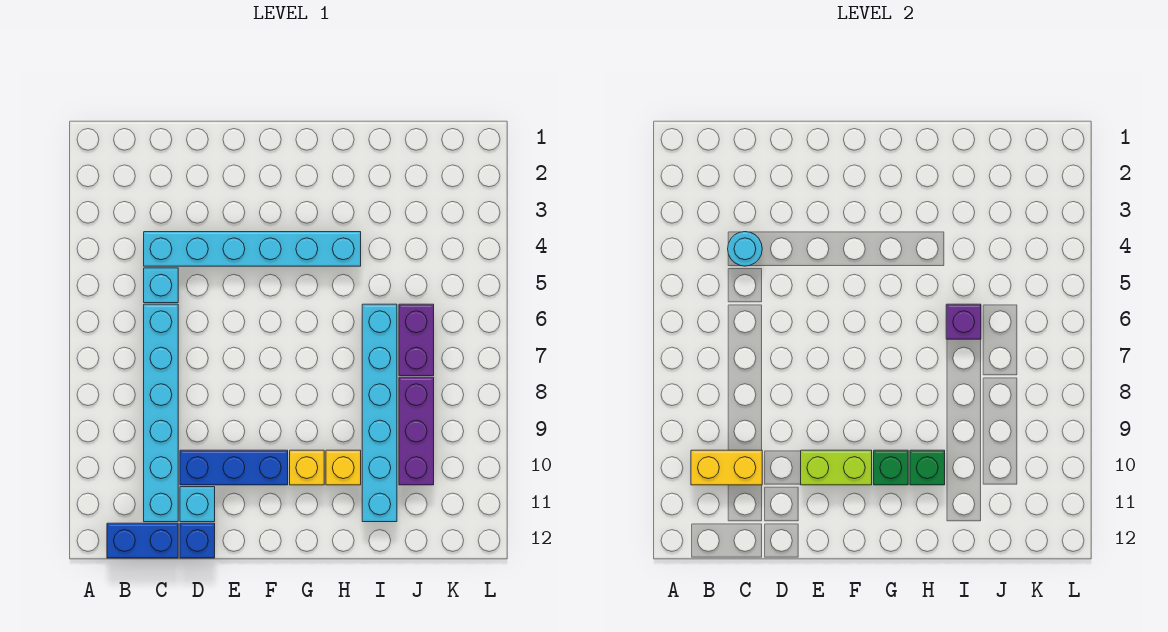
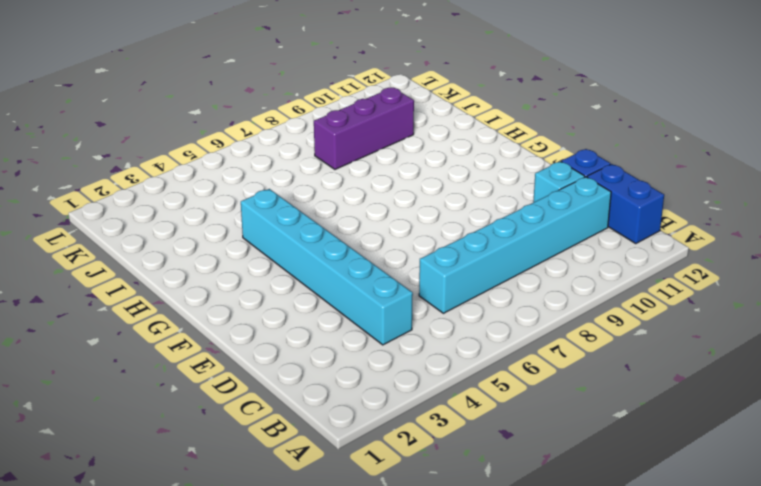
none -> cyan brick C5 level 1
none -> blue brick D10:F10 level 1
none -> yellow brick G10 level 1

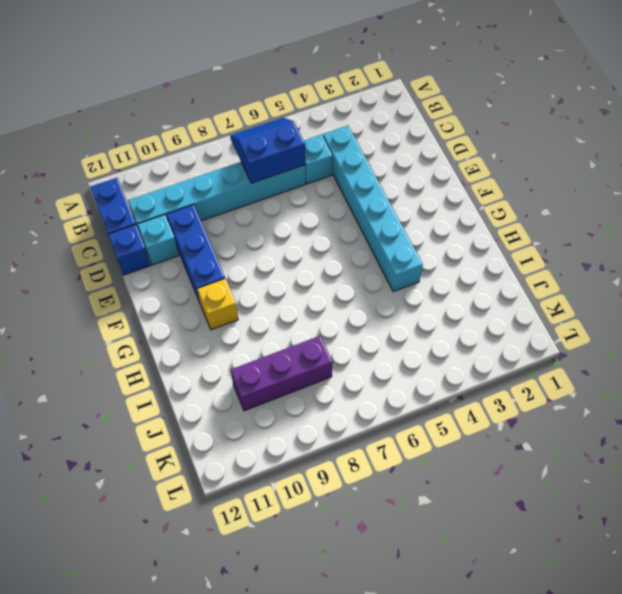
blue slope B6:C7 level 2 top C -> none
none -> yellow brick H10 level 1
none -> cyan brick I6:I11 level 1
none -> purple brick J6:J7 level 1

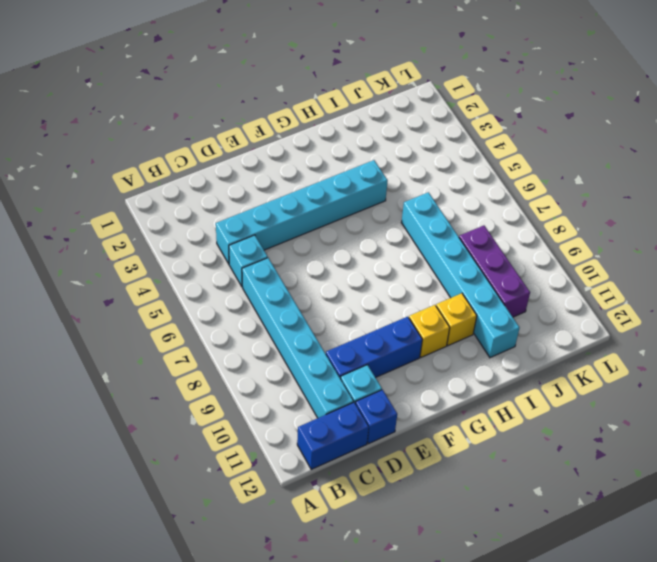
none -> purple brick J6:J7 level 1
none -> yellow brick B10:C10 level 2
none -> cyan round brick C4 level 2

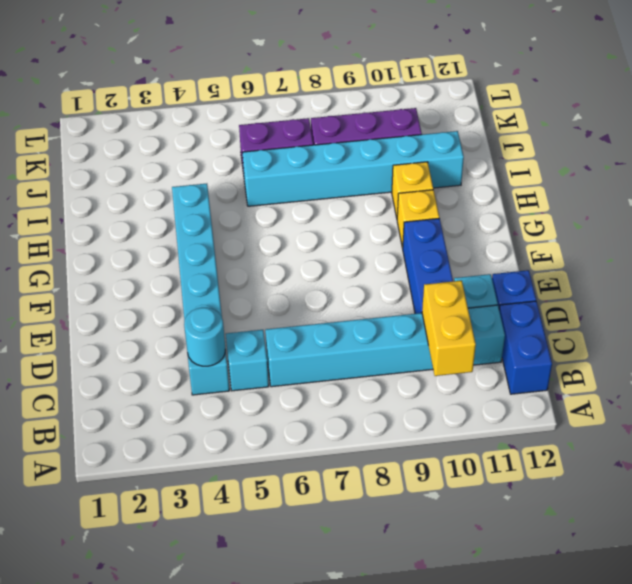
none -> lime brick E10:F10 level 2
none -> green brick G10 level 2
none -> green brick H10 level 2

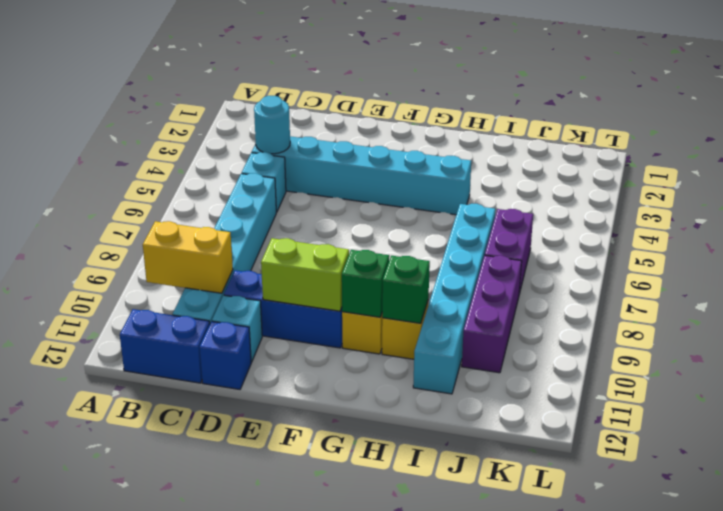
none -> purple brick I6 level 2

